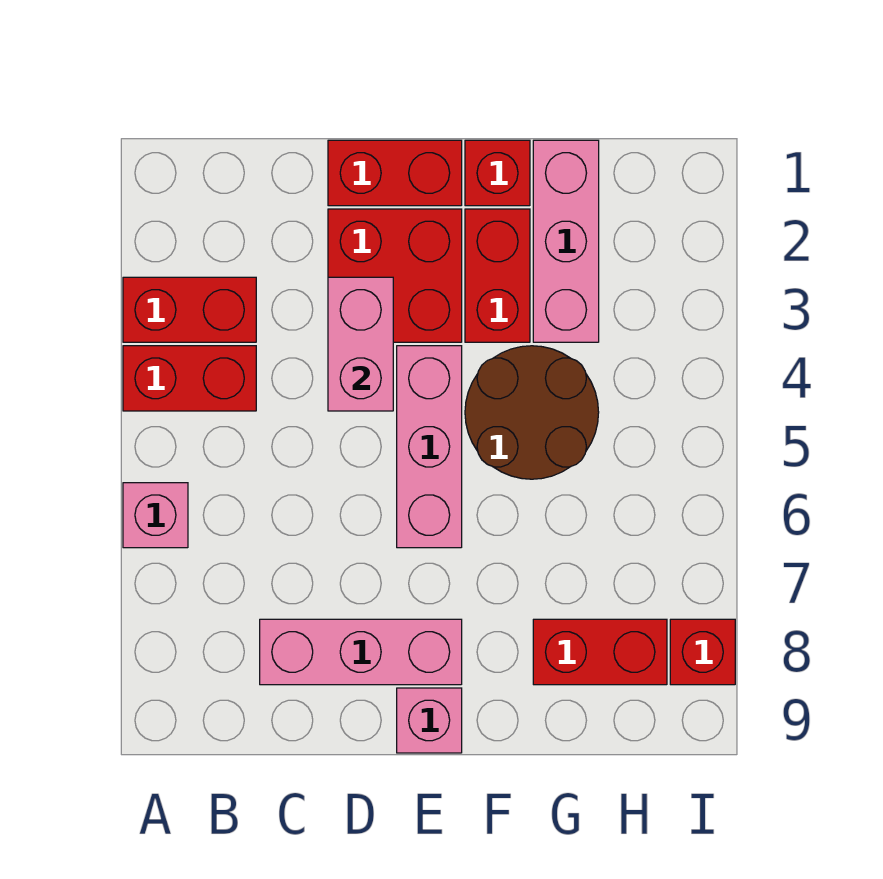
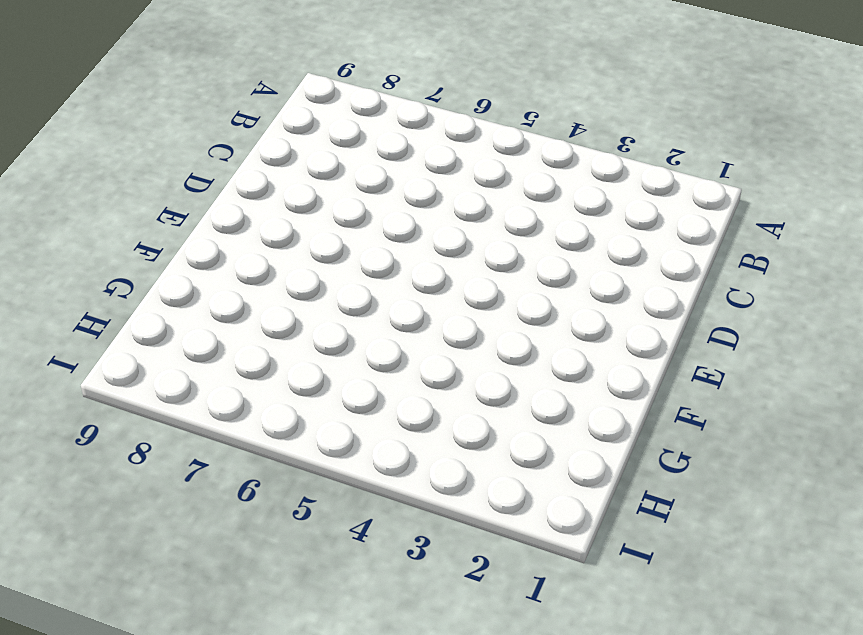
none -> red brick A3:B3 level 1
none -> red brick A4:B4 level 1
none -> pink brick A6 level 1

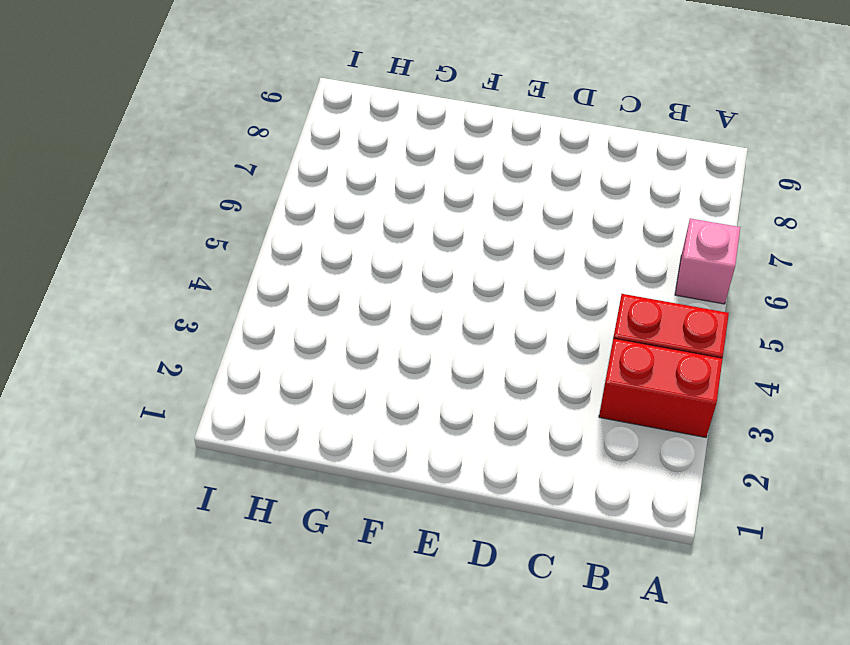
none -> pink brick C8:E8 level 1
none -> red brick D1:E1 level 1
none -> red brick D2:E3 level 1

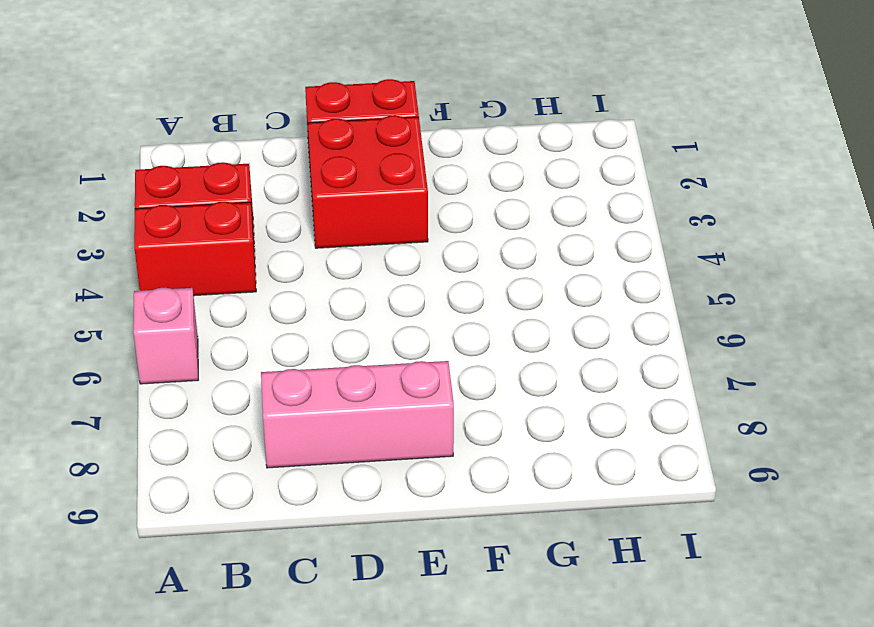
none -> pink brick E4:E6 level 1
none -> pink brick E9 level 1
none -> red brick F1 level 1

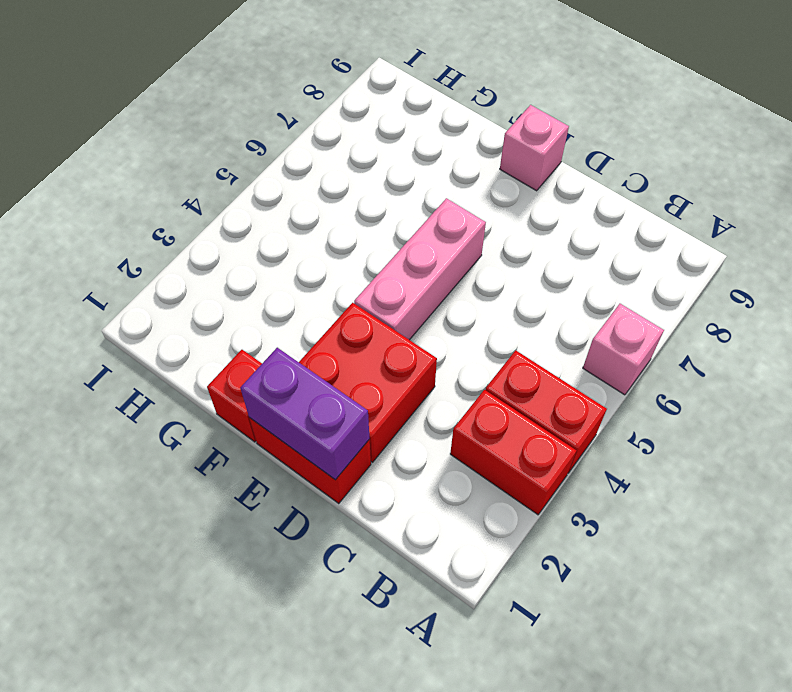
purple brick D1:E1 level 2 -> none
none -> pink brick C8:E8 level 1
none -> red brick F2:F3 level 1
none -> brown round brick F4:G5 level 1

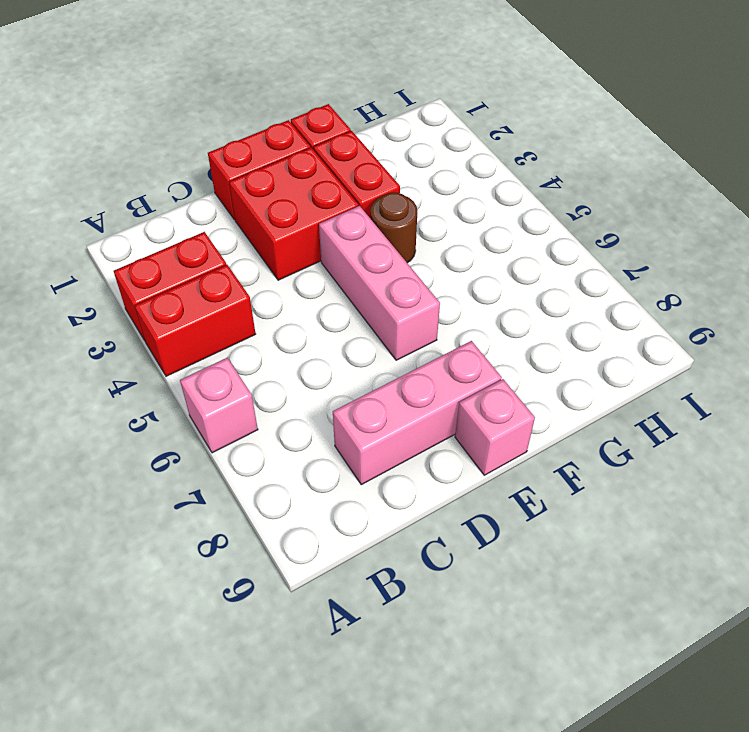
brown round brick F4 level 1 -> brown round brick F4:G5 level 1
none -> pink brick G1:G3 level 1
none -> red brick G8:H8 level 1
none -> red brick I8 level 1

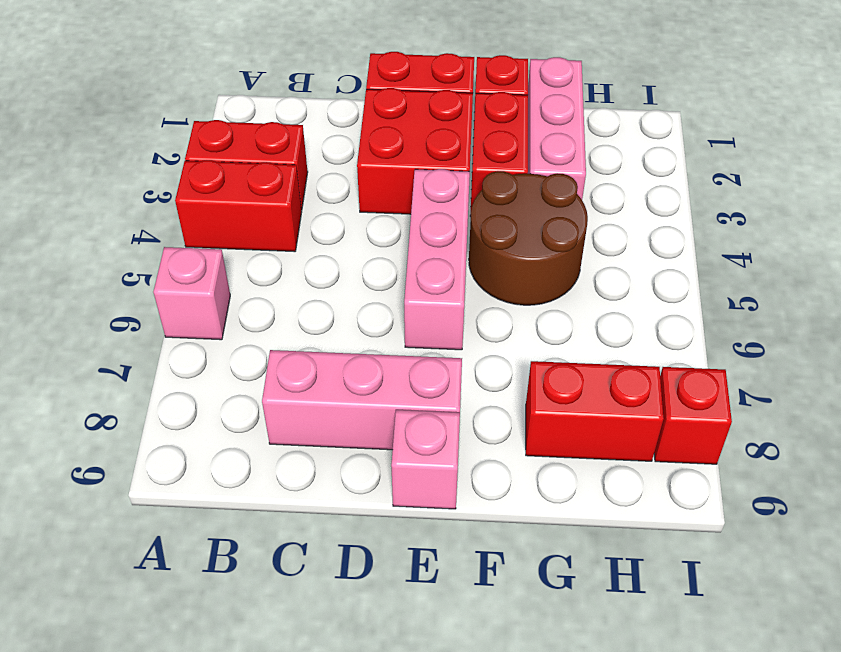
none -> pink brick D3:D4 level 2

